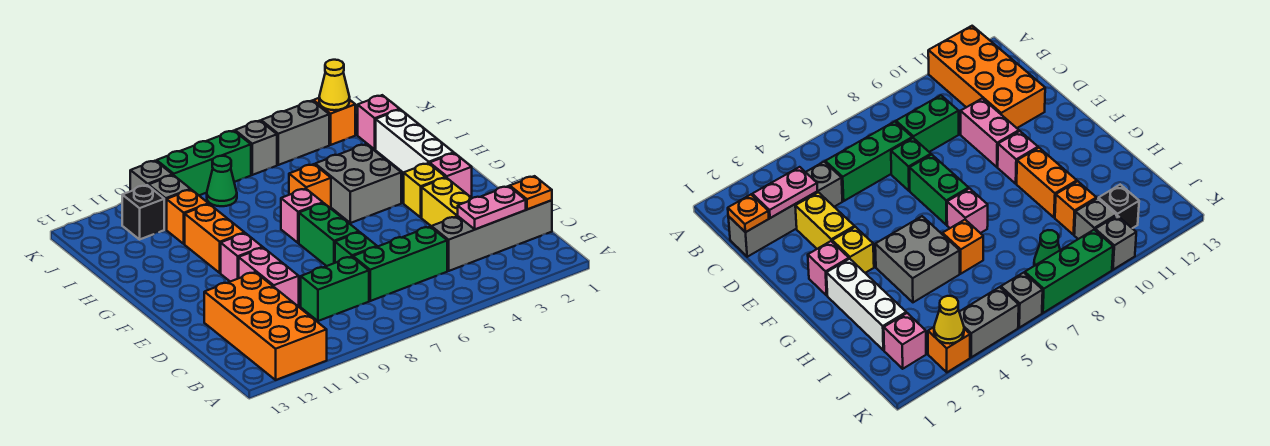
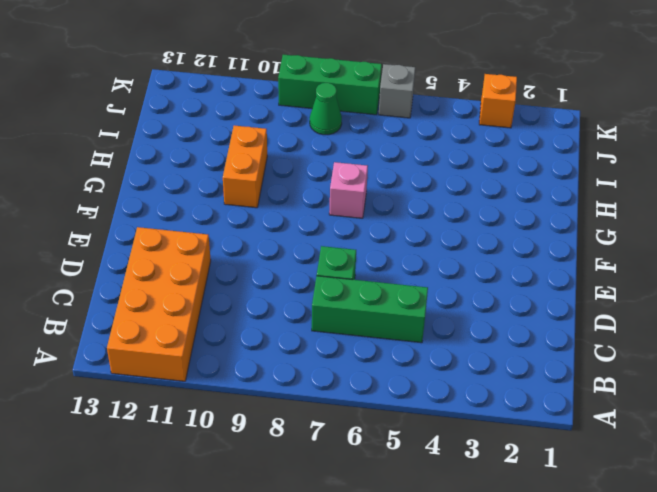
none -> grey brick C1:C4 level 1
none -> green brick C8:C9 level 1
none -> yellow brick D3:E3 level 1

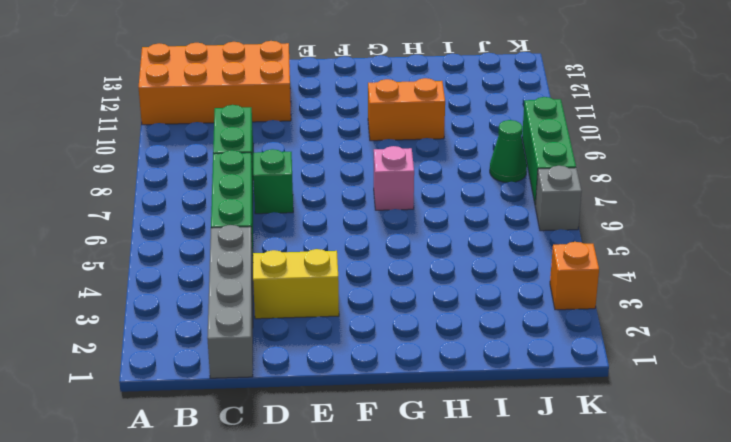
none -> pink brick D10:E10 level 1
none -> green brick E7:F7 level 1
none -> pink brick F2 level 1

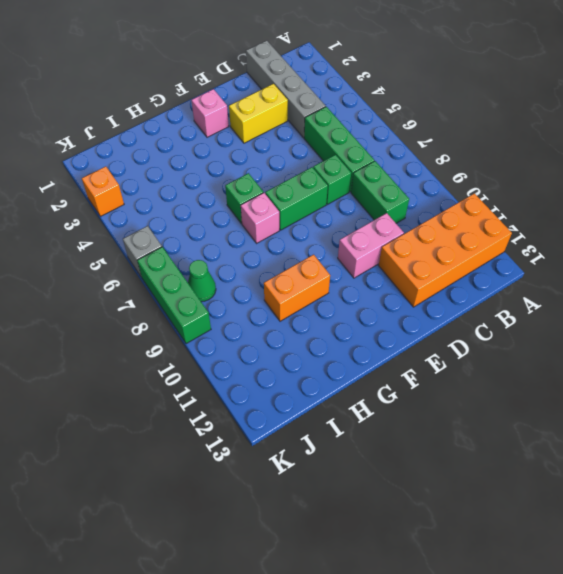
green brick G6 level 1 -> none
none -> yellow brick F3 level 1
none -> pink brick F10 level 1
none -> white brick G2:I2 level 1

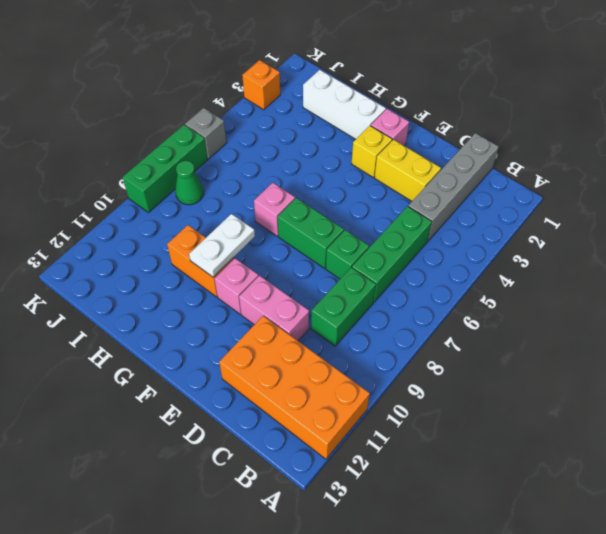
white plate G9:G10 level 2 -> none
none -> grey brick G4:H5 level 1
none -> orange brick H6 level 1
none -> orange brick I10 level 1

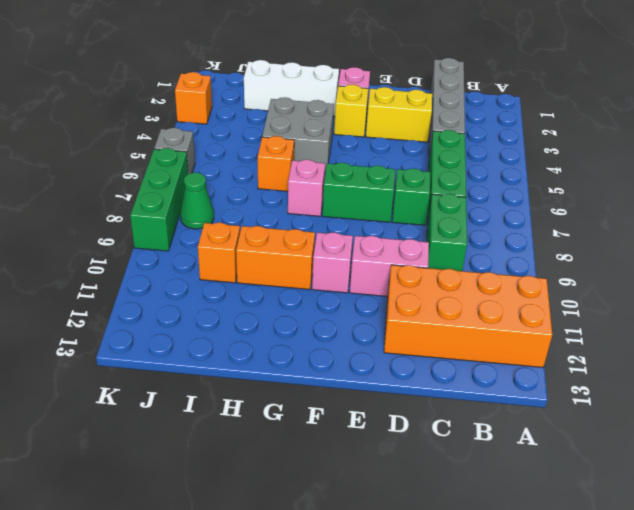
none -> pink brick J2 level 1
none -> grey brick J10 level 1
none -> black brick J11 level 1

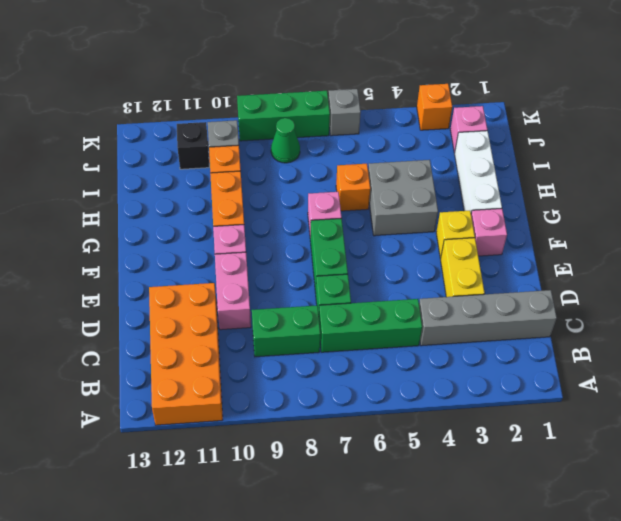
none -> grey brick K4:K5 level 1
none -> grey brick K10 level 1
none -> orange plate C1 level 2

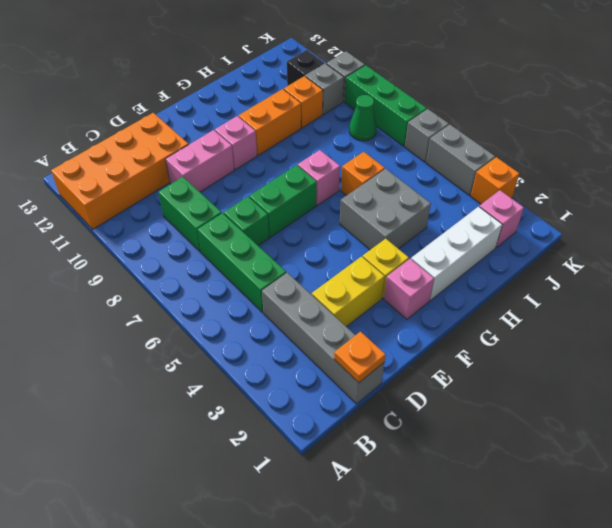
none -> pink plate C2:C3 level 2
none -> yellow cone K3 level 2

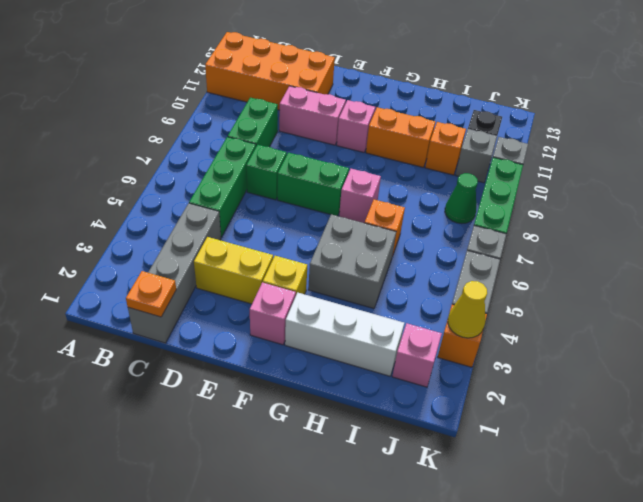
none -> pink plate C2:C3 level 2

